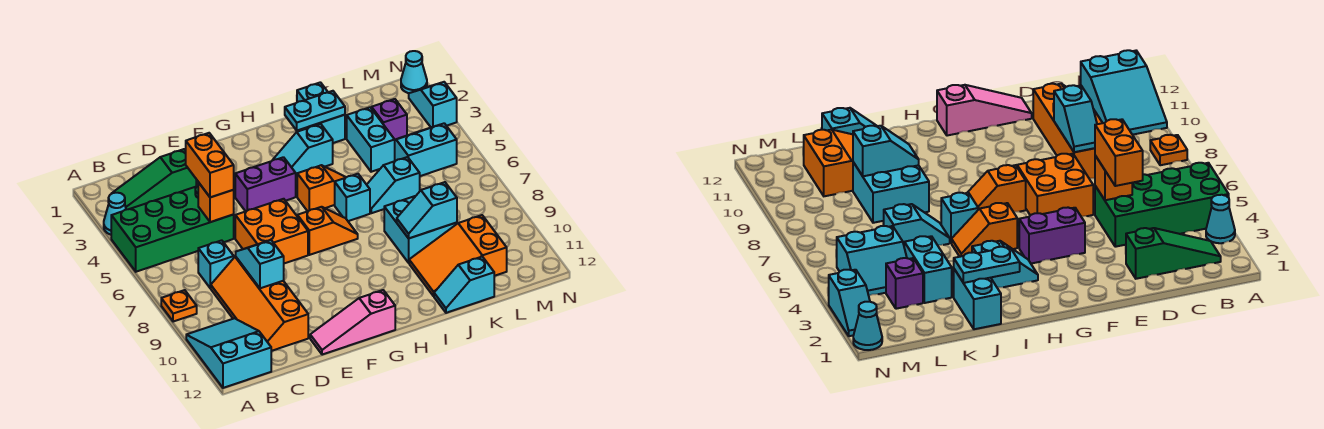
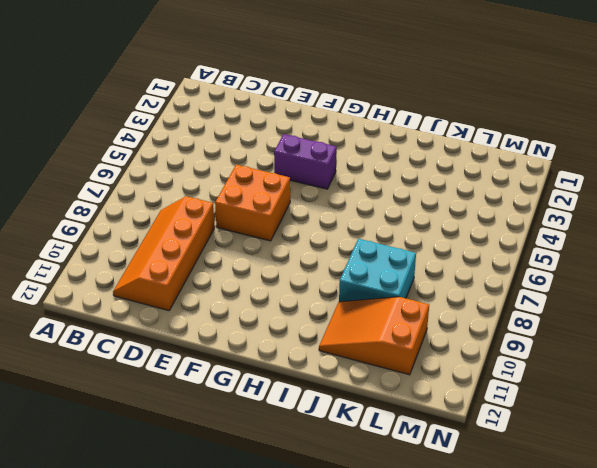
none -> cyan cone A3 level 1
none -> green brick A4:D5 level 1
none -> orange plate A8 level 1

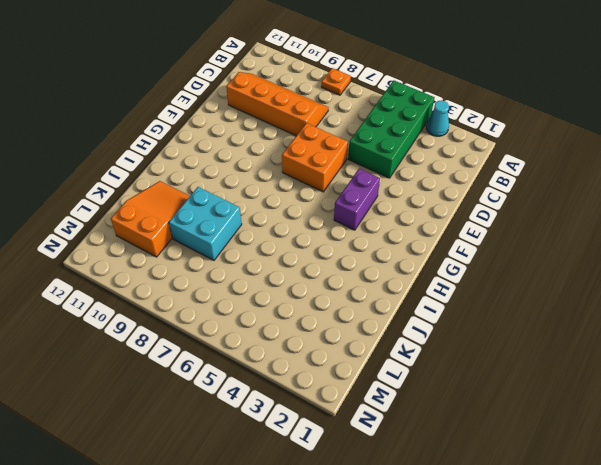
none -> cyan slope A10:B12 level 1 top 12
none -> green slope B2:D2 level 1 top D
none -> cyan brick C7 level 1

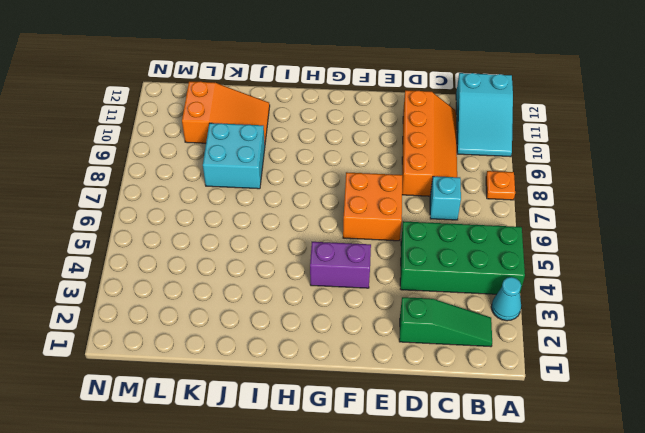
none -> pink slope E12:G12 level 1 top G
none -> orange slope G7:H7 level 1 top G
none -> cyan slope H3:I3 level 1 top I

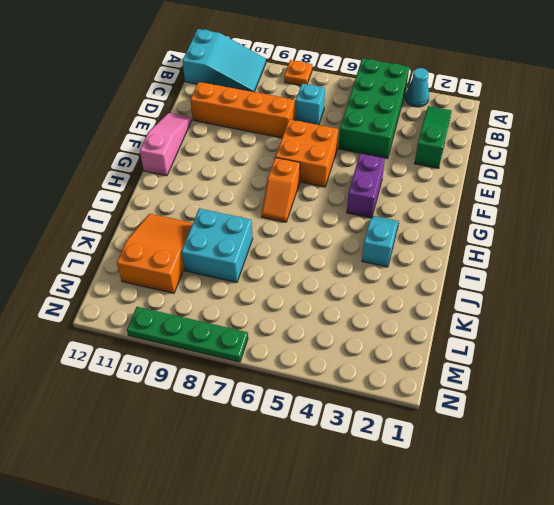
green plate N7:N10 level 1 -> none
none -> orange slope H5:I5 level 1 top H
none -> cyan brick I6 level 1
none -> cyan brick J1:J2 level 1

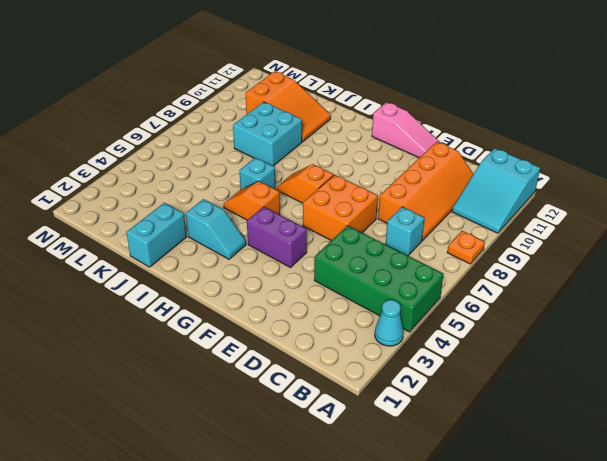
none -> green slope B2:D2 level 1 top D
none -> cyan slope J6:K6 level 1 top K
none -> cyan slope J12:K12 level 1 top K

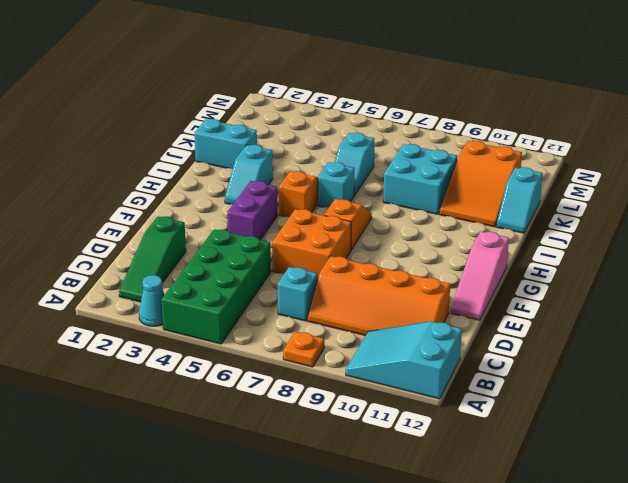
none -> cyan brick K3:K4 level 1
none -> purple brick L3 level 1
none -> cyan slope L4:M5 level 1 top 5

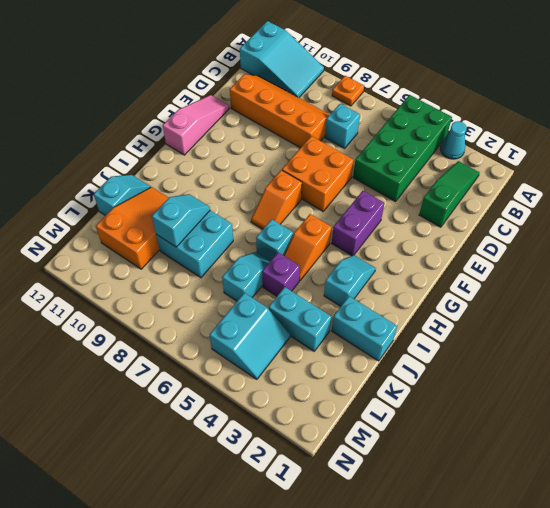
purple brick J5 level 1 -> purple brick L3 level 1
none -> cyan cone N1 level 1
none -> cyan slope N2:N3 level 1 top 3
none -> orange brick D5 level 2

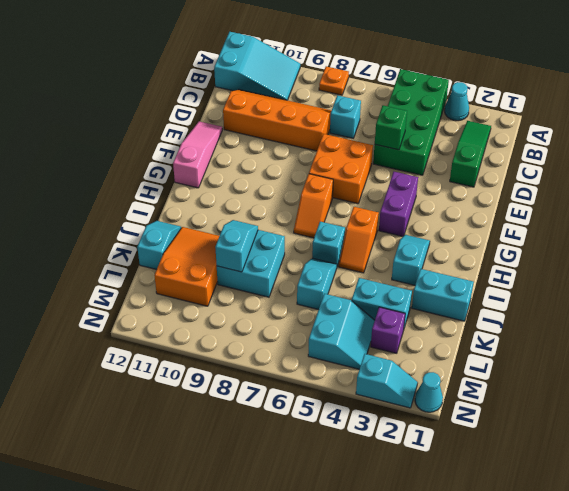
green brick D5 level 2 -> orange brick D5 level 2
none -> cyan slope D8:D9 level 2 top 9
none -> cyan plate I2:J2 level 2
none -> orange brick D4:D5 level 3

